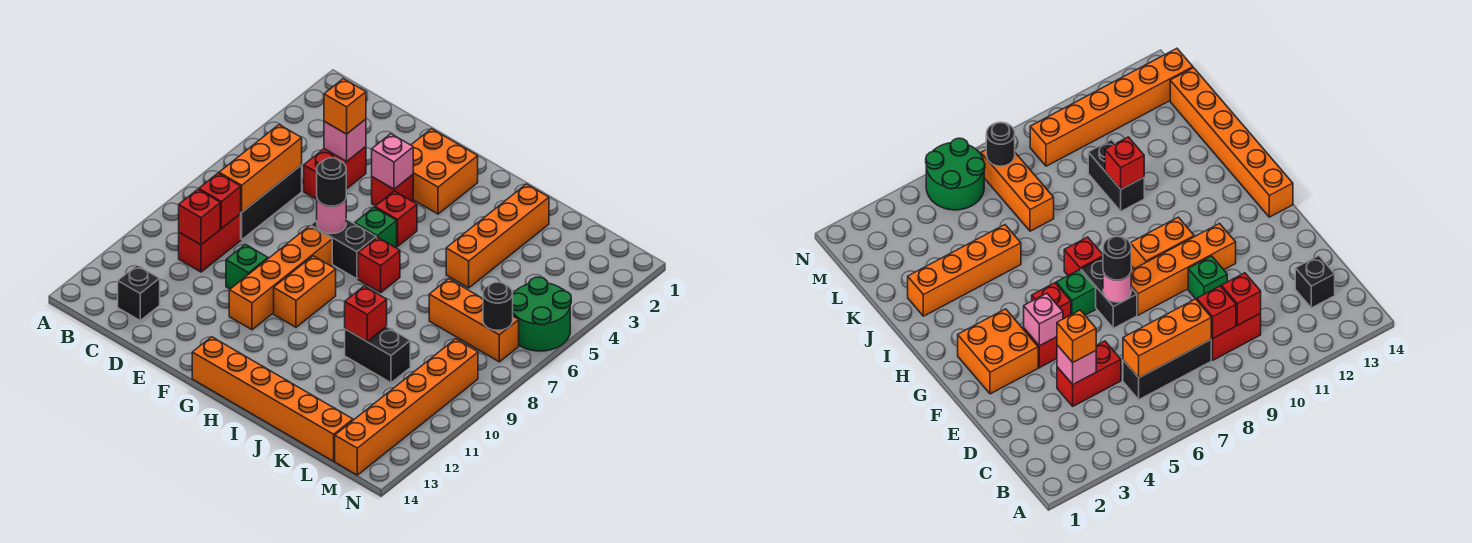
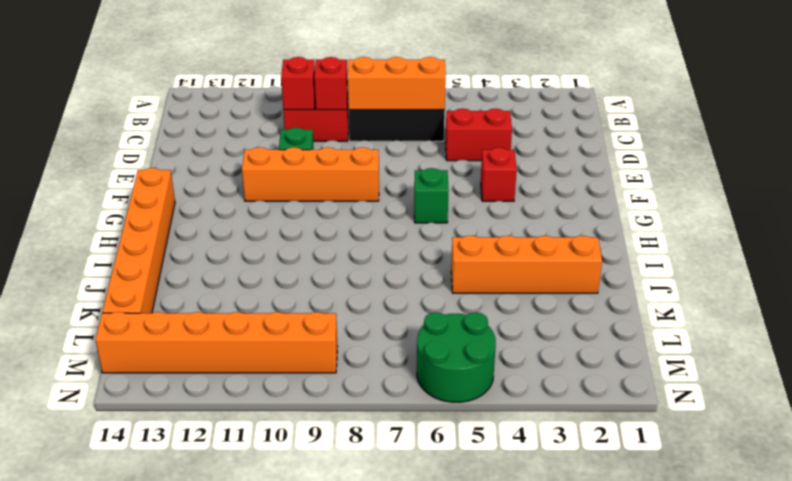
none -> black brick C13 level 1
none -> orange brick F2:G3 level 1
none -> black brick F7:G7 level 1

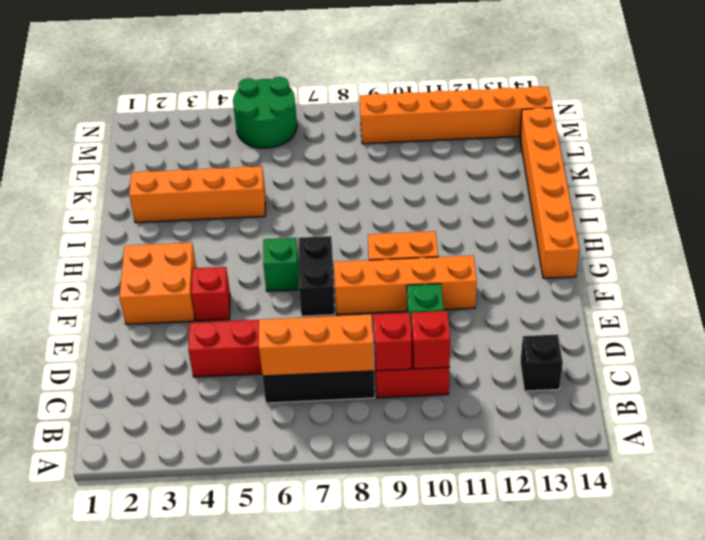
none -> red brick G5 level 1
none -> red brick H7 level 1
none -> black brick J10:K10 level 1

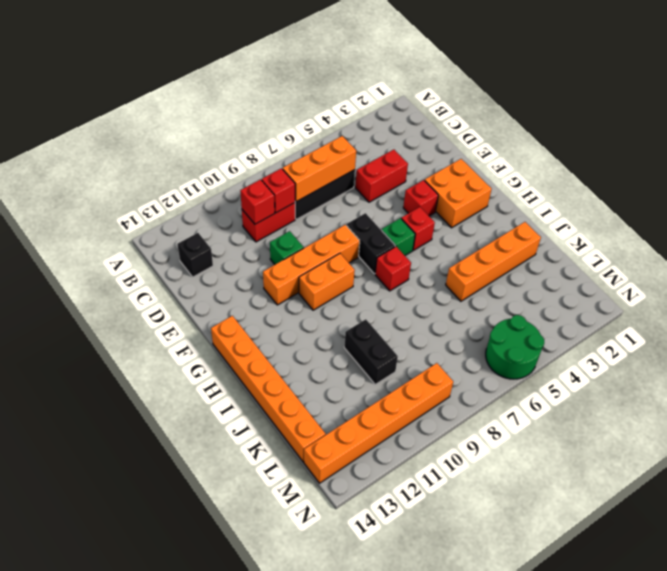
none -> orange brick K7:M7 level 1
none -> pink brick D4 level 2
none -> pink brick F4 level 2

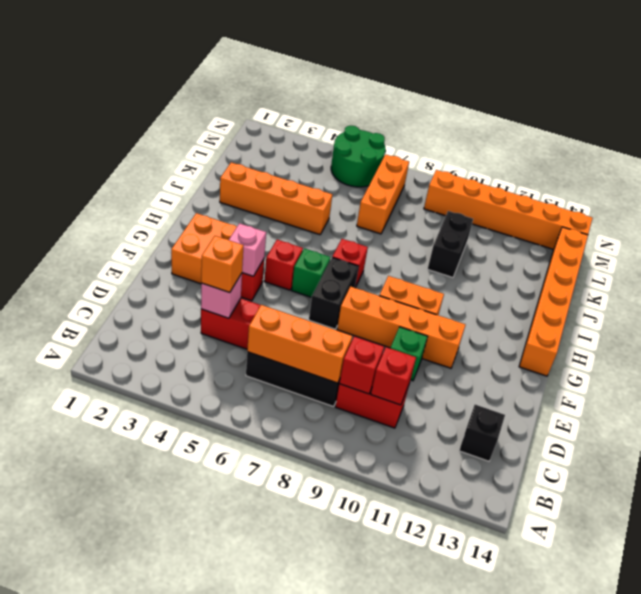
none -> pink round brick F7 level 2
none -> red brick J10 level 2
none -> black round brick M7 level 2

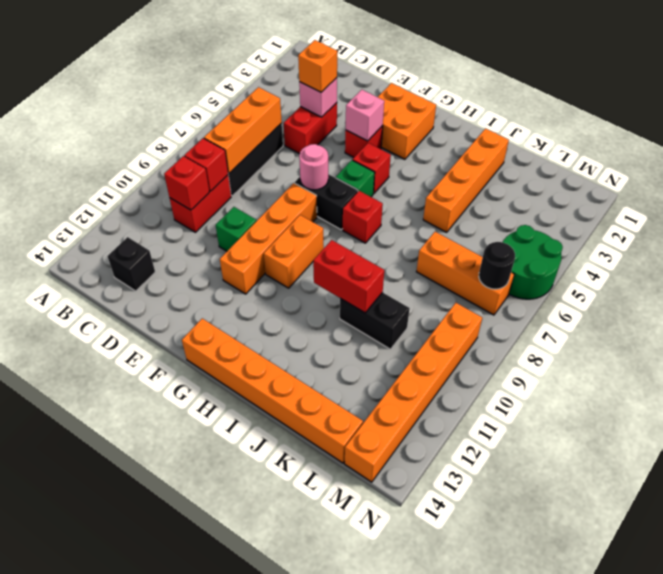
red brick I10:J10 level 2 -> red brick J10 level 2
none -> black round brick F7 level 3

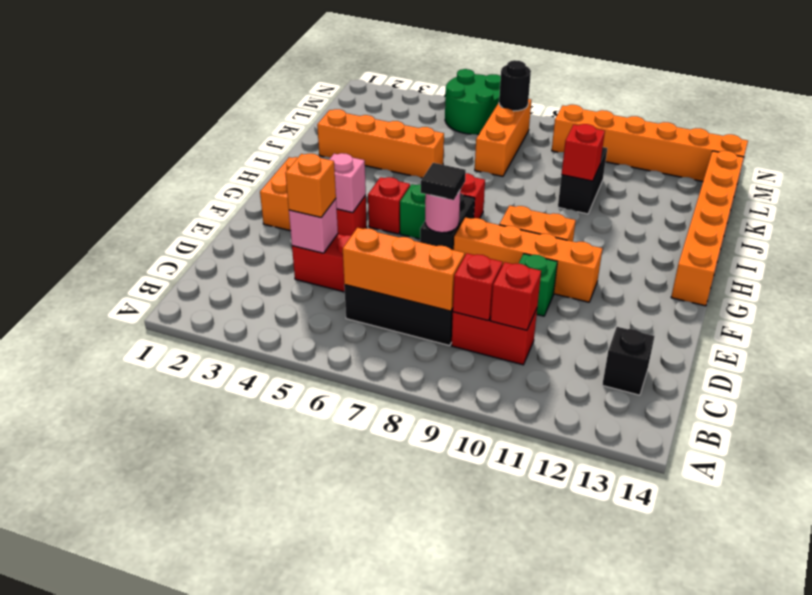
black tile F7 level 3 -> black round brick F7 level 3

